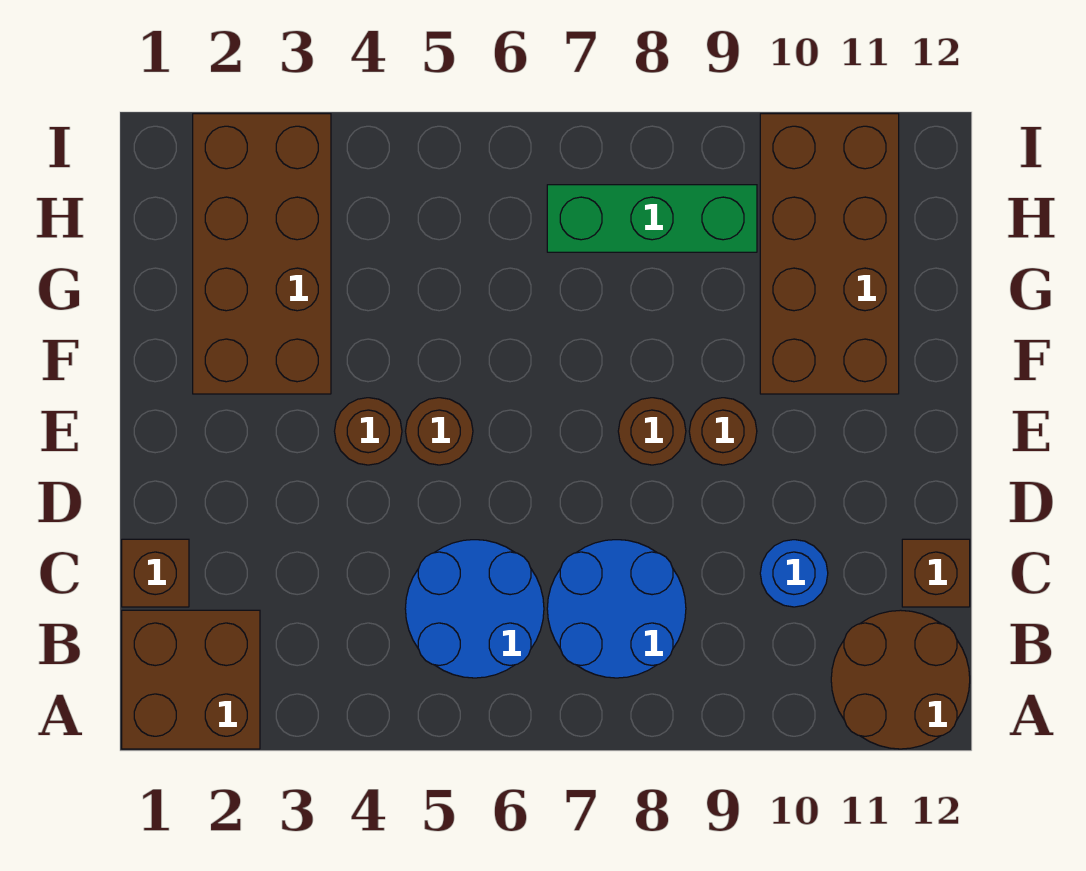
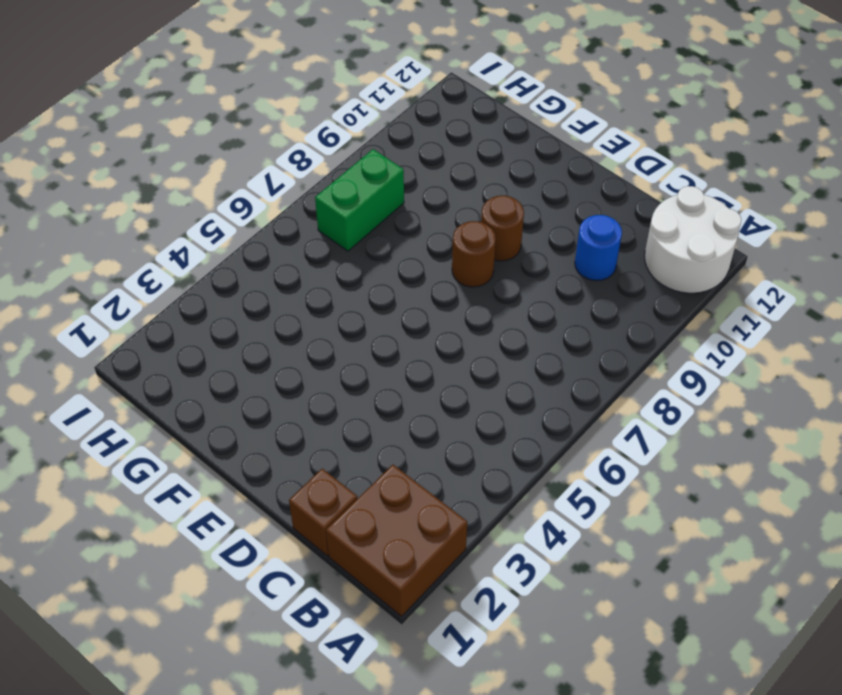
white round brick A11:B12 level 1 -> brown round brick A11:B12 level 1
green brick H7:H8 level 1 -> green brick H7:H9 level 1
none -> blue round brick B5:C6 level 1
none -> blue round brick B7:C8 level 1
none -> brown brick C12 level 1

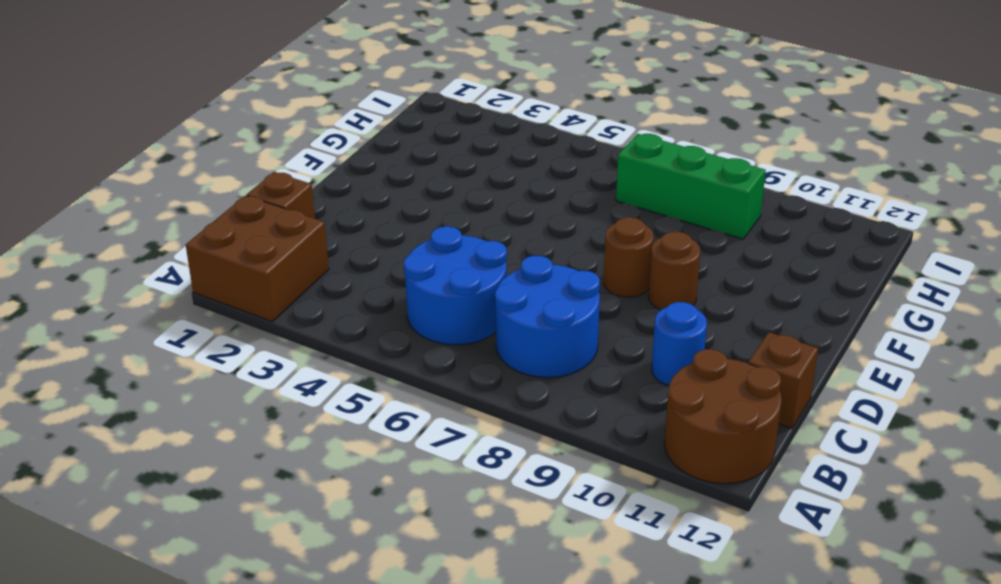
none -> brown round brick E4 level 1
none -> brown round brick E5 level 1
none -> brown brick F2:I3 level 1

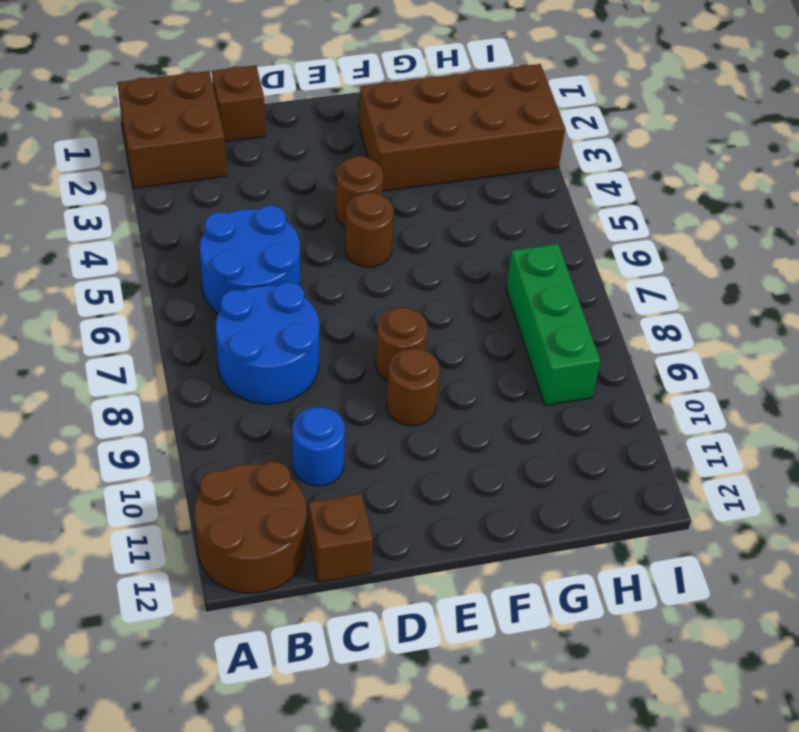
none -> brown brick F10:I11 level 1

